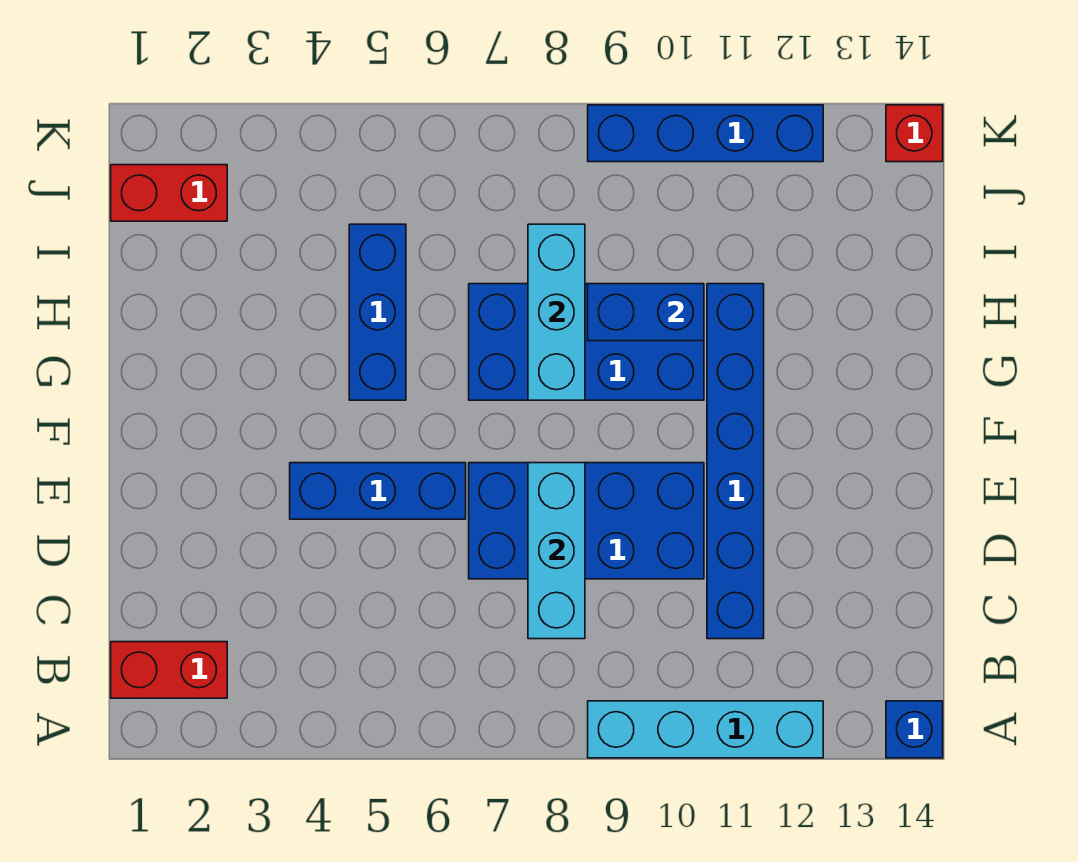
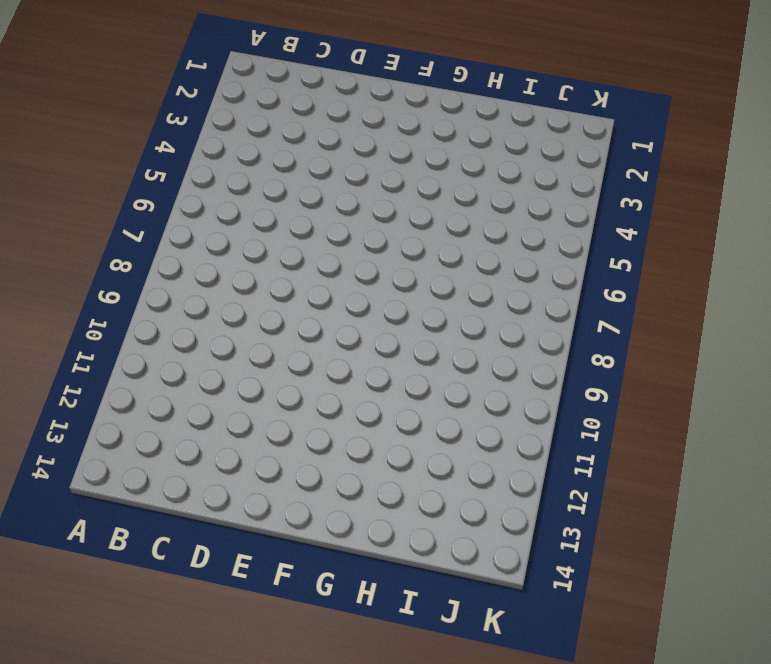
none -> cyan brick A9:A12 level 1
none -> blue brick A14 level 1
none -> red brick B1:B2 level 1

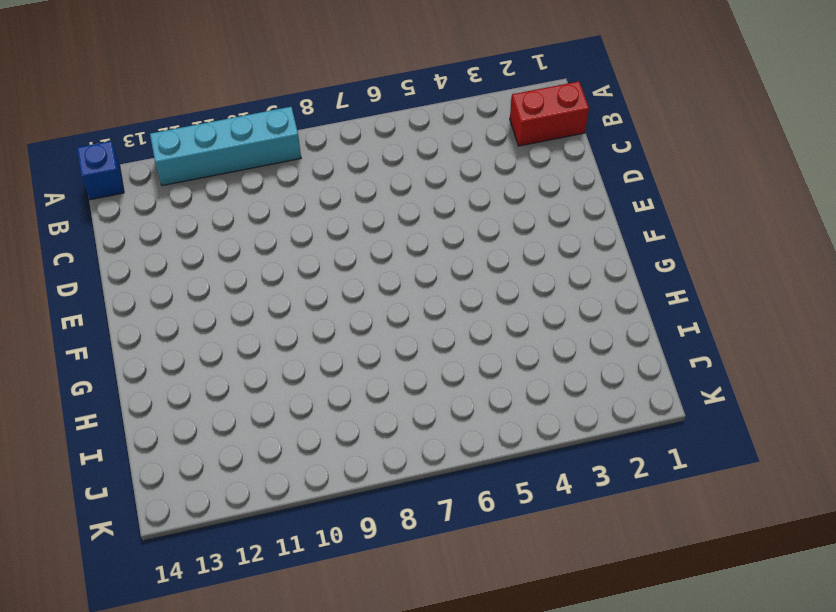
none -> blue brick C11:H11 level 1
none -> blue brick D7:E10 level 1
none -> blue brick E4:E6 level 1

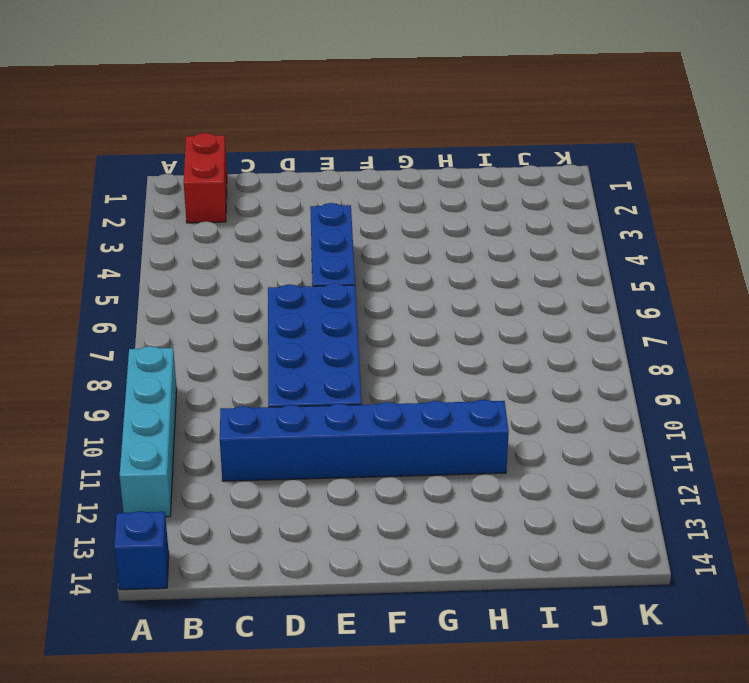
none -> blue brick G5:I5 level 1
none -> blue brick G7:H10 level 1
none -> red brick J1:J2 level 1

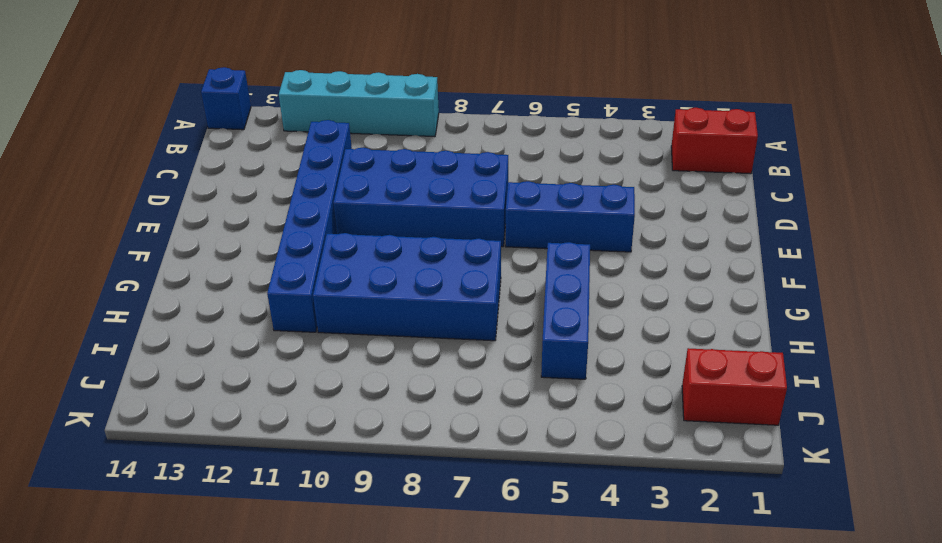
none -> blue brick K9:K12 level 1
none -> red brick K14 level 1
none -> cyan brick C8:E8 level 2

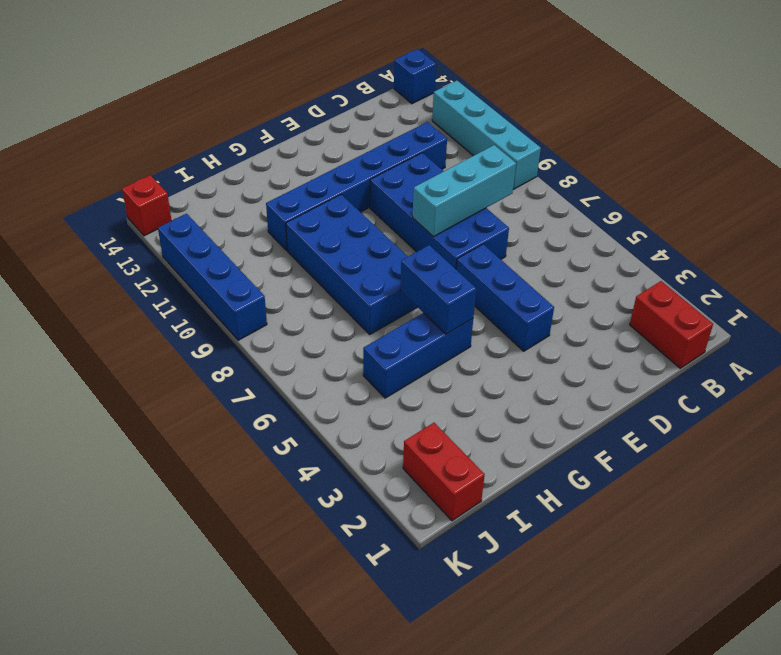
blue brick G5:G6 level 2 -> blue brick H9:H10 level 2
none -> cyan brick G8:I8 level 2

